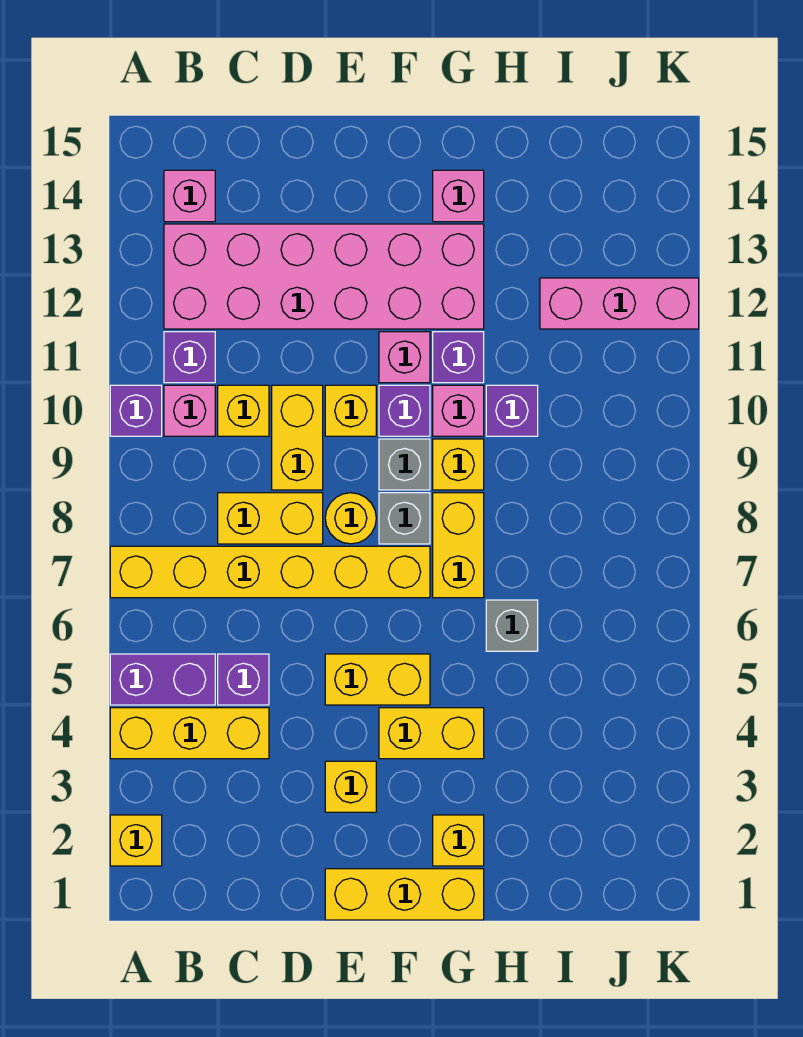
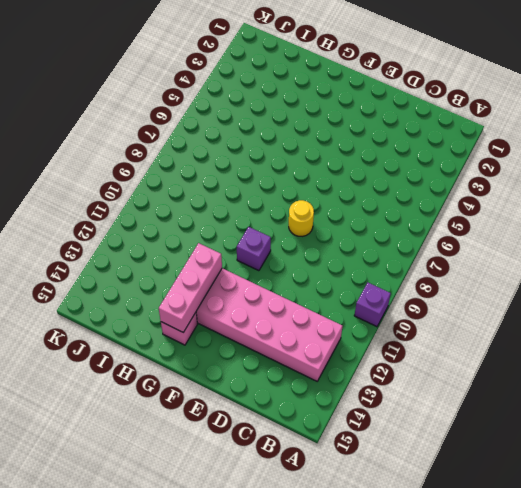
pink brick G12:G14 level 2 -> pink brick I12:K12 level 1
none -> yellow brick A2 level 1
none -> yellow brick A4:C4 level 1
none -> purple brick A5:B5 level 1
none -> yellow brick A7:F7 level 1

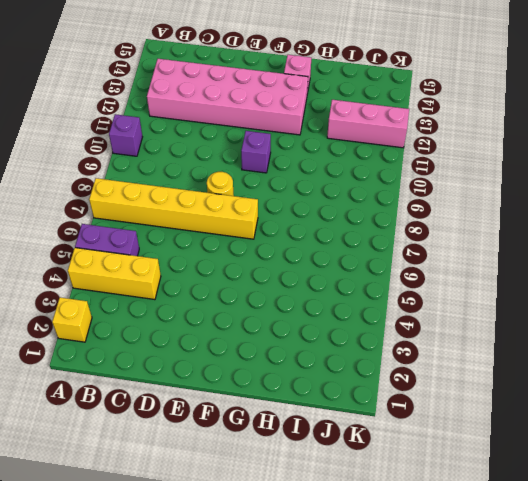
none -> pink brick B10 level 1
none -> purple brick B11 level 1
none -> pink brick B14 level 1
none -> purple brick C5 level 1

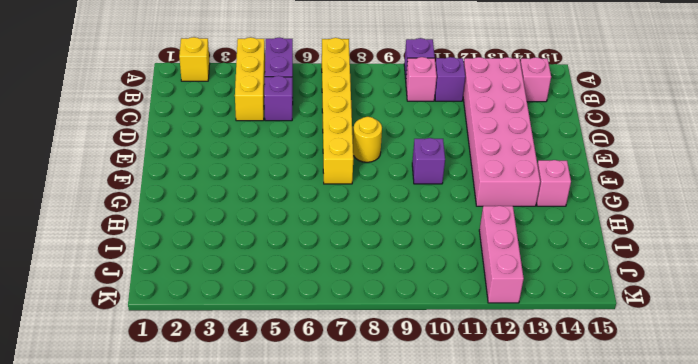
none -> yellow brick C8:D8 level 1
none -> yellow brick C10 level 1
none -> yellow brick D9:D10 level 1
none -> yellow brick E1:G1 level 1

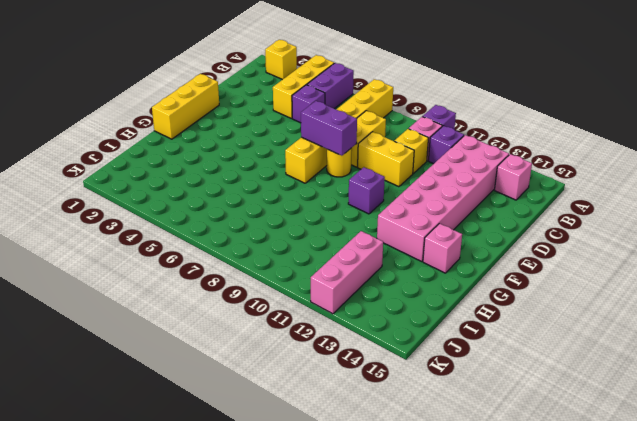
purple brick E7:E8 level 2 -> none
none -> yellow brick E3 level 1
none -> yellow brick E5:F5 level 1
none -> yellow brick E10 level 1
none -> yellow brick F4:G4 level 1

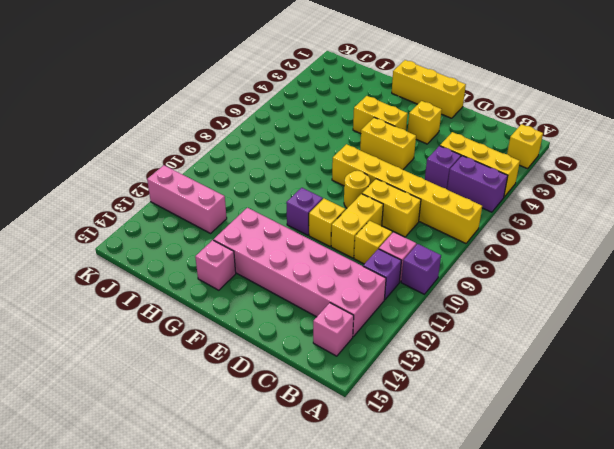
none -> grey brick F8 level 1
none -> grey brick F9 level 1
none -> pink brick F11 level 1
none -> yellow brick G2 level 1

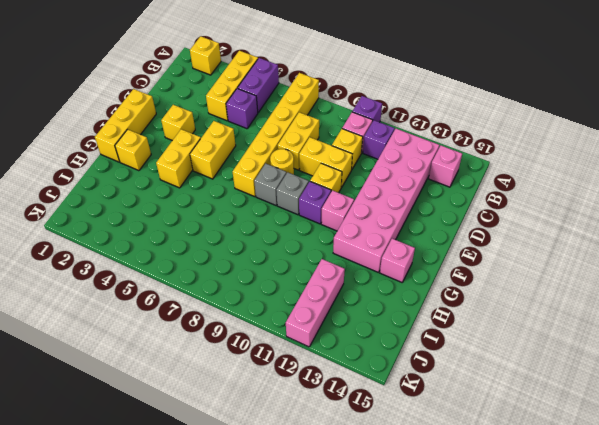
none -> yellow brick G7:G8 level 1
none -> yellow brick G9 level 1
none -> pink brick G10 level 1
none -> purple brick G11 level 1

